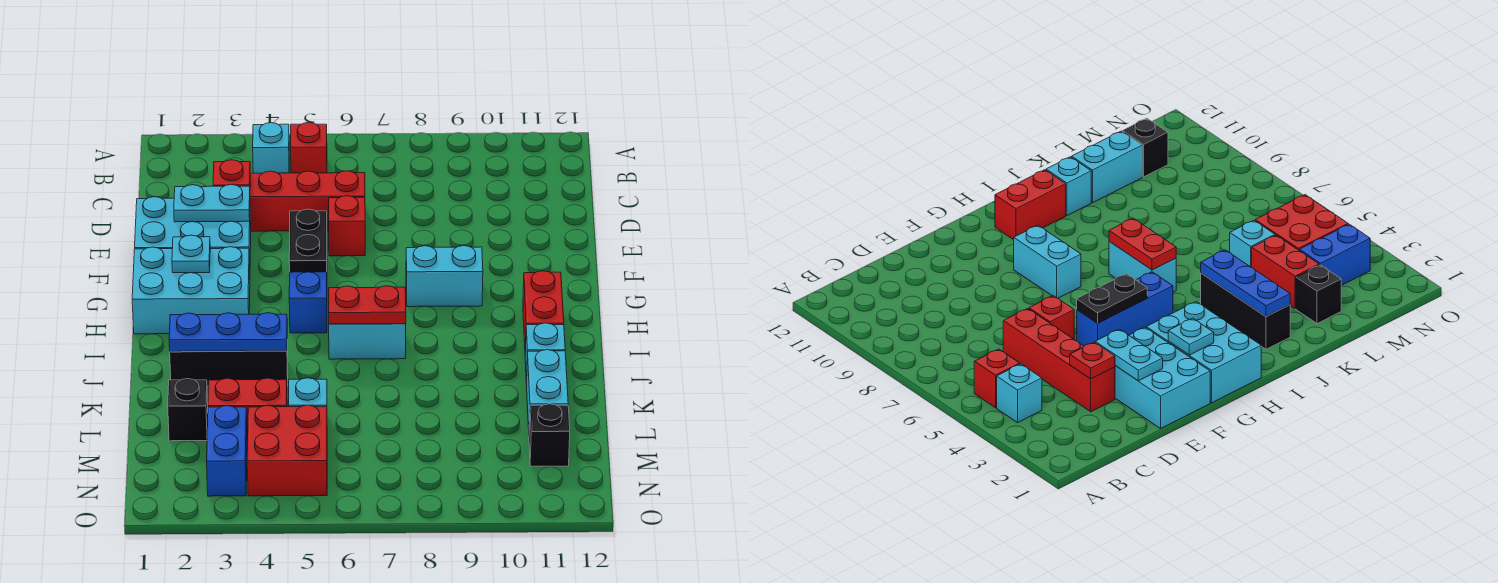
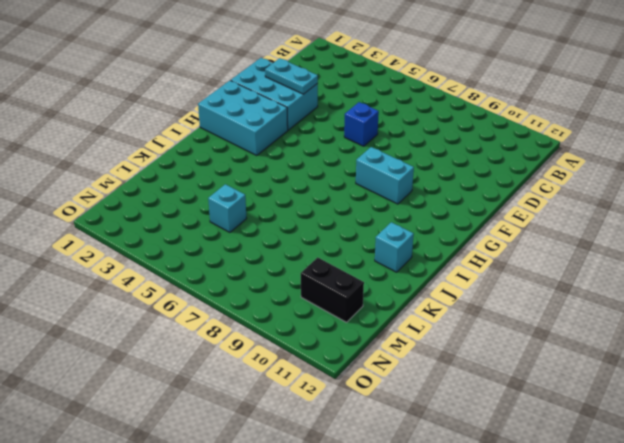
blue brick E6 level 1 -> red brick E6 level 1
black brick M10:M11 level 1 -> black brick M11 level 1
none -> cyan brick B4 level 1
none -> red brick B5 level 1
none -> red brick D3:D6 level 1

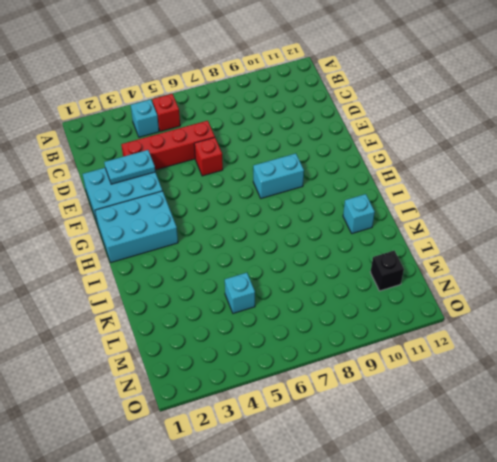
none -> blue brick F5:H5 level 1
none -> red brick H11:I11 level 1
none -> cyan brick I6:I7 level 1

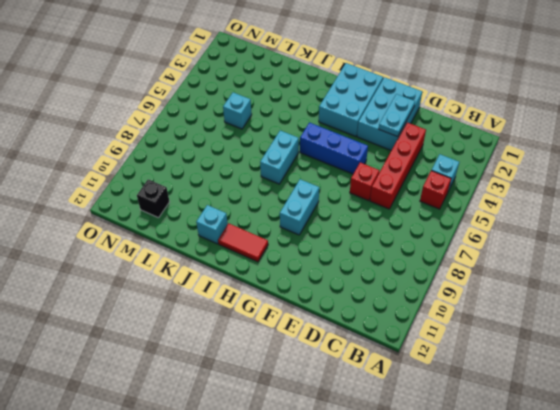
red tile H11:I11 level 1 -> red brick H11:I11 level 1
none -> black brick J2:J4 level 1
none -> cyan brick K11:L11 level 1
none -> black brick L2 level 1

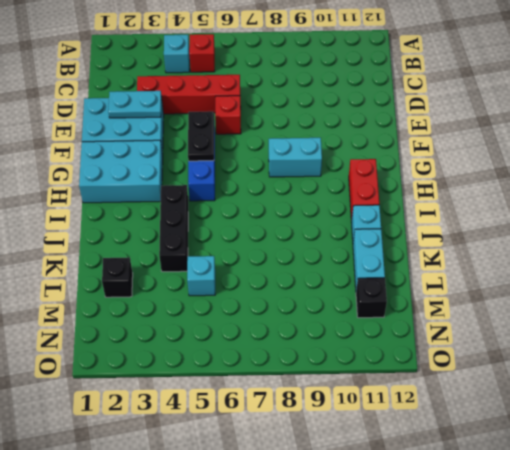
black brick I4:K4 level 1 -> black brick J2:J4 level 1
none -> cyan brick I6:I7 level 1
none -> red brick L3:L4 level 1
none -> blue brick M3:N3 level 1

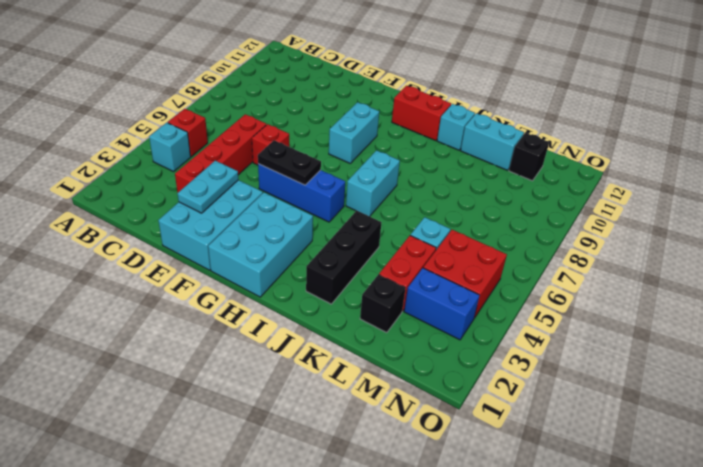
none -> red plate D3 level 2
none -> cyan plate G2 level 2
none -> red plate I6:I7 level 2

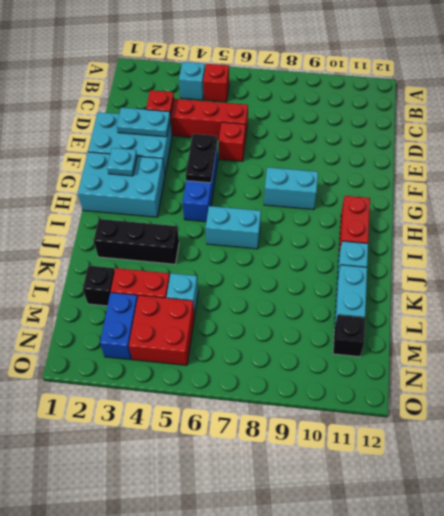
none -> red plate I6:I7 level 2
none -> blue plate J2:J4 level 2

